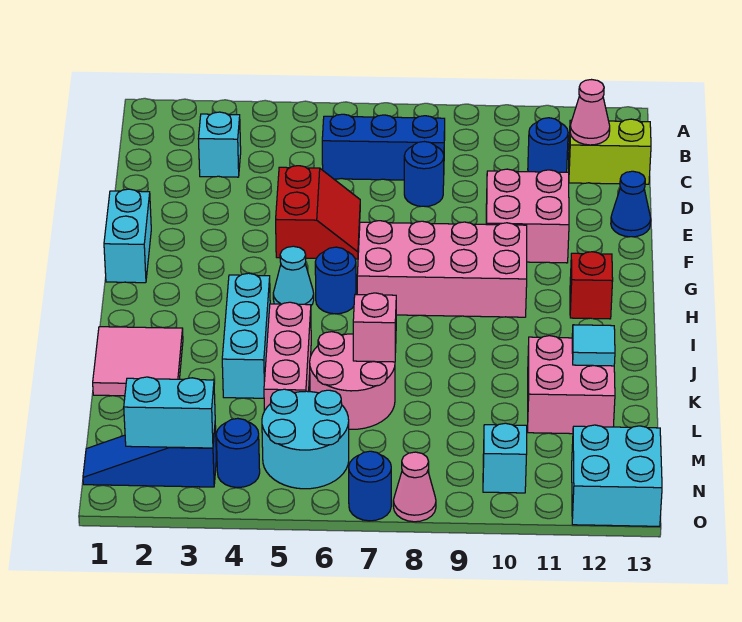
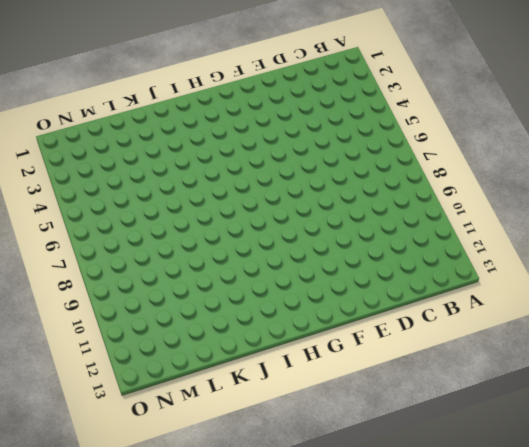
none -> cyan brick C3 level 1
none -> blue brick C6:C8 level 1
none -> blue round brick C11 level 1

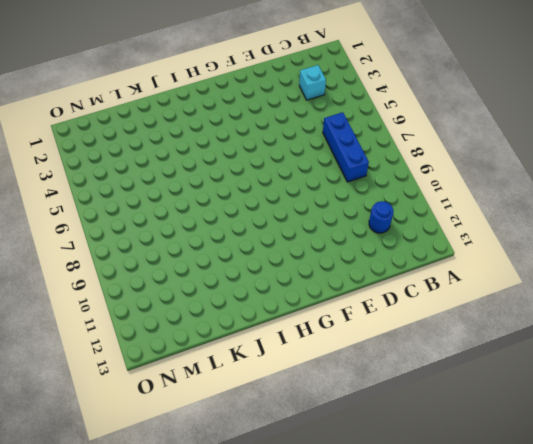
none -> lime brick C12:C13 level 1
none -> blue round brick D8 level 1
none -> red slope E5:F6 level 1 top 5

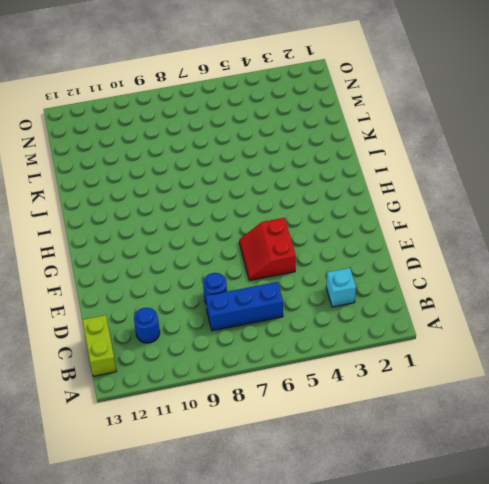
lime brick B13:C13 level 1 -> lime brick C12:C13 level 1
none -> pink brick E10:F11 level 1
none -> blue cone E13 level 1
none -> cyan brick F1:G1 level 1

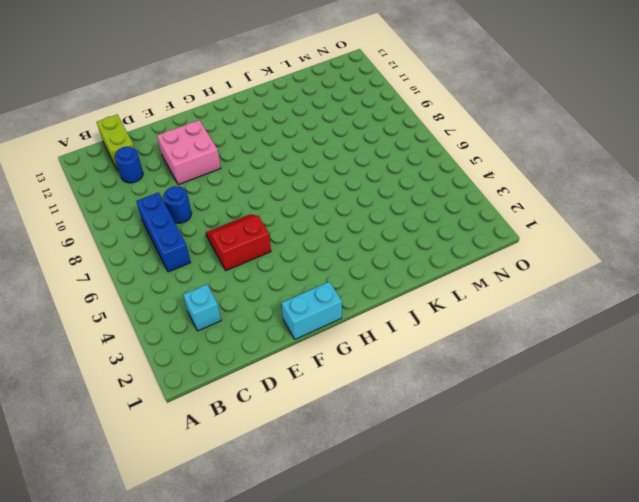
none -> blue cone E13 level 1
none -> pink brick G7:H10 level 1
none -> cyan cone H5 level 1

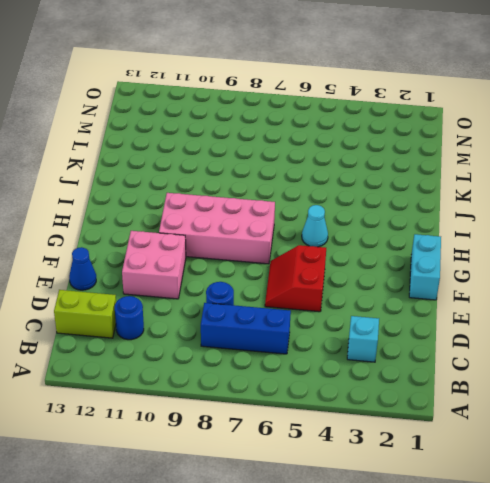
none -> blue round brick H6 level 1
none -> red brick H12 level 1
none -> cyan brick I4:K4 level 1

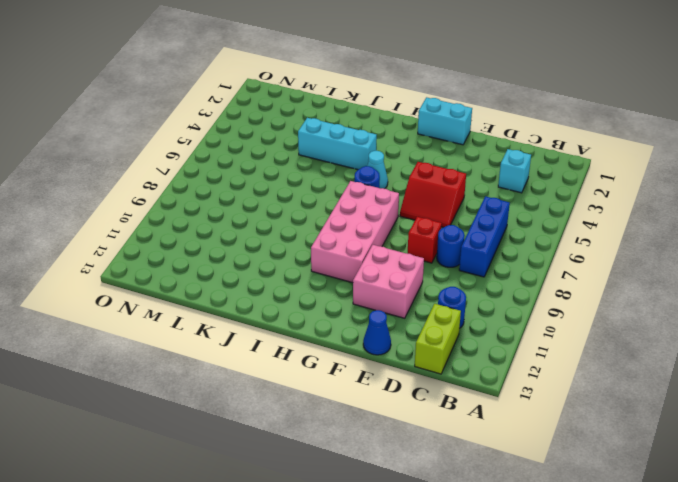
red brick E8 level 1 -> red brick H12 level 1
none -> pink tile J1:K2 level 1
none -> pink brick J5:L5 level 1
none -> pink round brick K6:L7 level 1

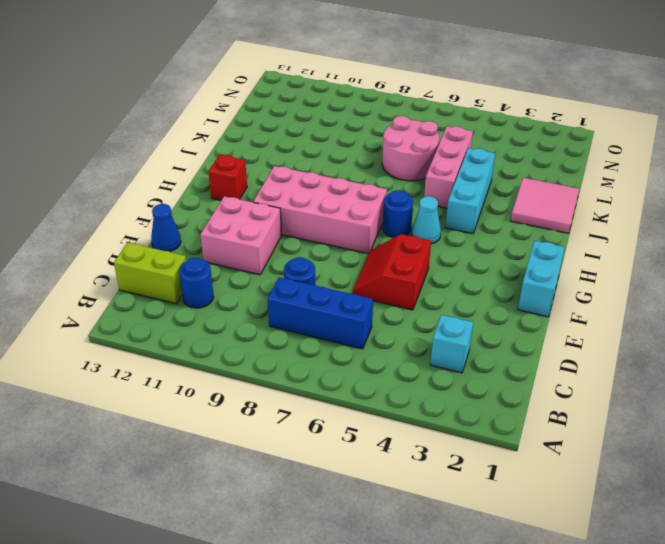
none -> pink brick K11:L12 level 1
none -> cyan round brick M5:N6 level 1
none -> blue slope N1:N3 level 1 top 3

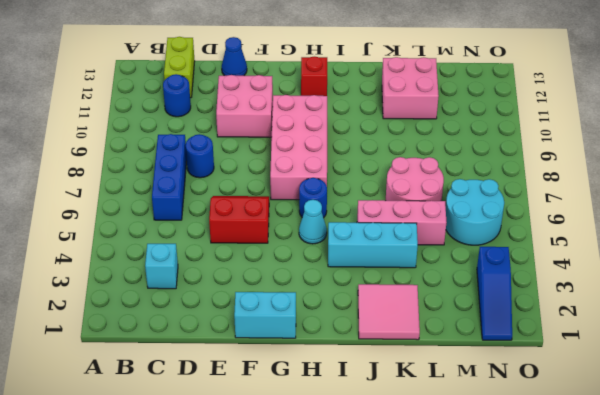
none -> blue round brick N4 level 1
none -> cyan brick N10 level 1
none -> cyan brick N12:O13 level 1

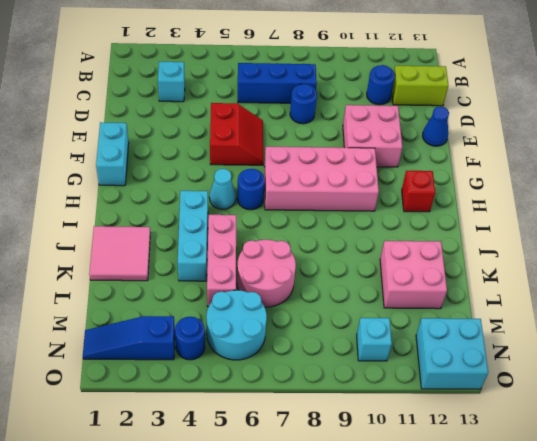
none -> blue round brick O7 level 1
none -> pink cone O8 level 1
none -> pink cone C12 level 2

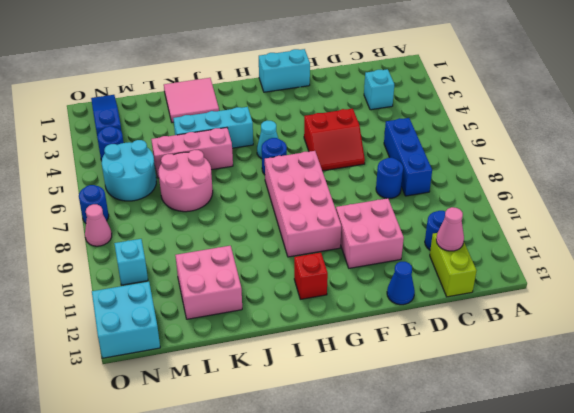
none -> pink brick K7 level 2
none -> cyan tile K12 level 2
none -> cyan brick N2:N3 level 2

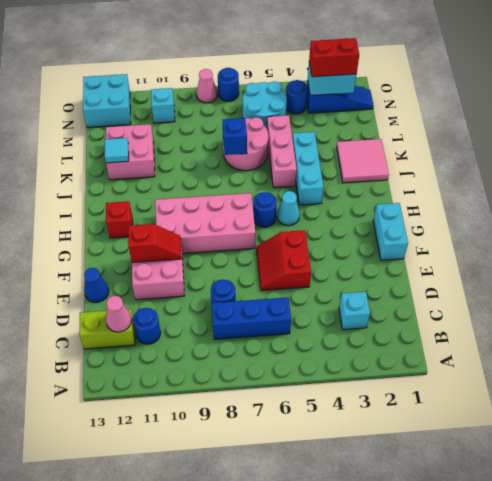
red slope F10:F11 level 2 top 11 -> none
blue brick K7 level 2 -> pink brick K7 level 2
red brick N2:N3 level 3 -> none

